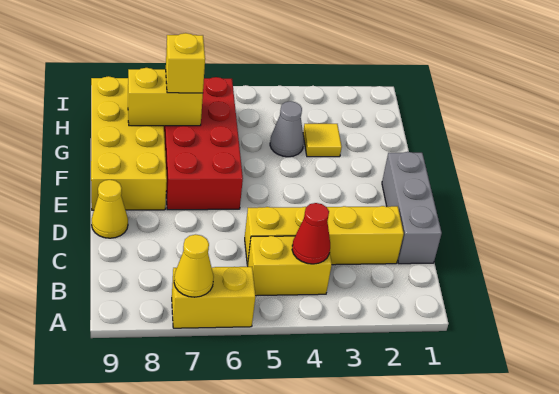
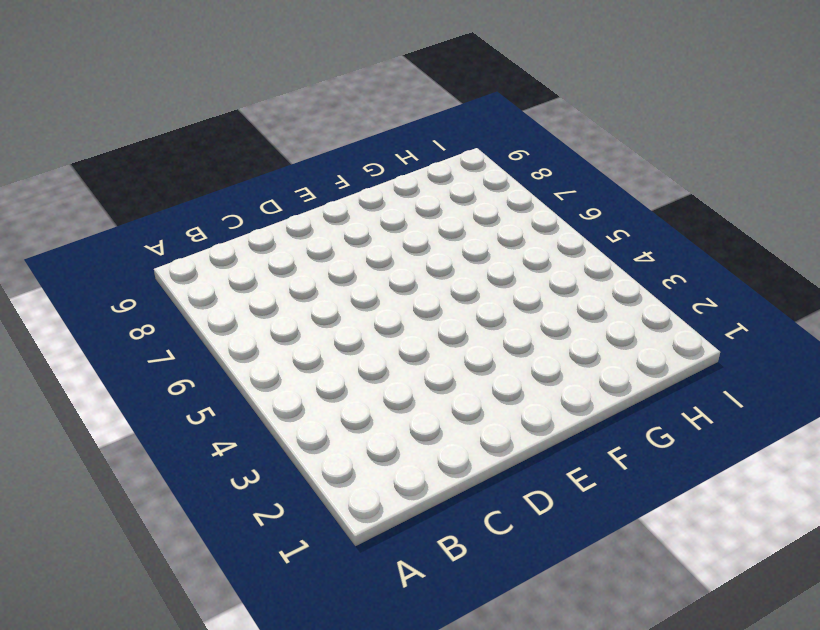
none -> yellow brick A6:A7 level 1
none -> yellow brick B4:B5 level 1
none -> grey brick C1:E1 level 1

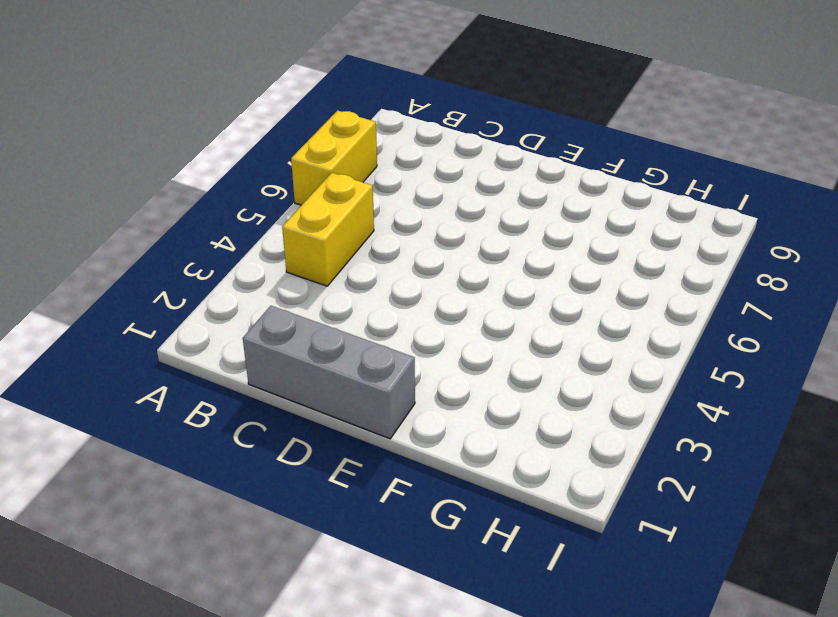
none -> yellow brick C2:C5 level 1
none -> yellow cone D9 level 1
none -> red brick E6:H7 level 1

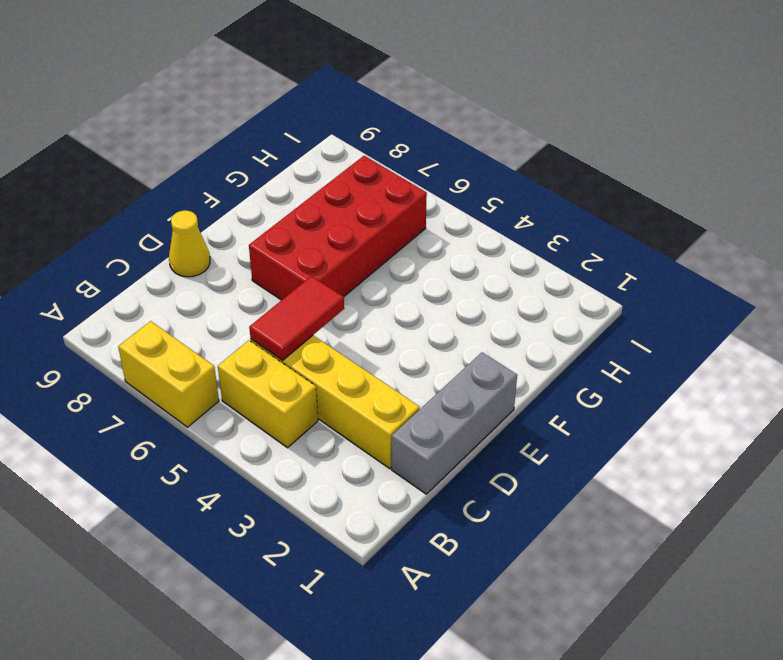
red tile C5:D5 level 2 -> none
none -> yellow brick E8:H9 level 1
none -> yellow tile G3 level 1
none -> grey cone G4 level 1

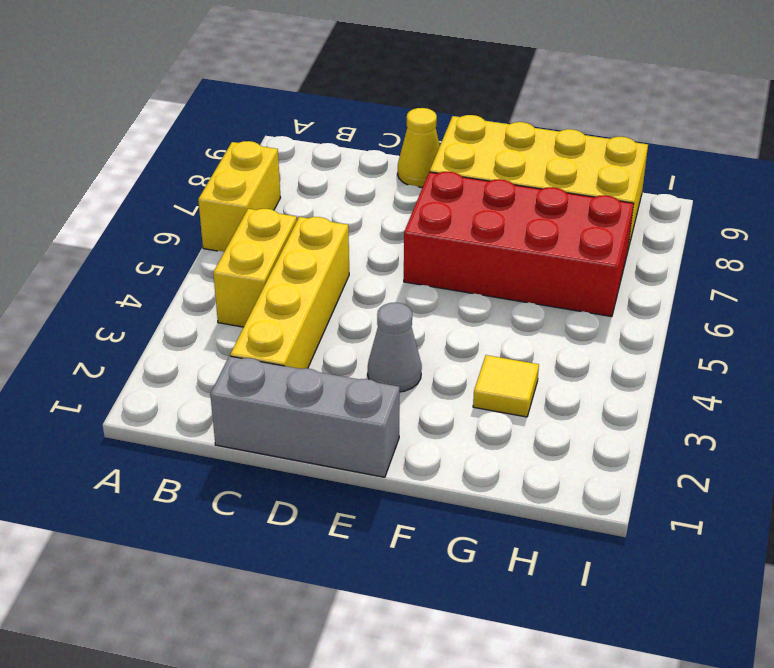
grey cone E3 level 1 -> grey cone G4 level 1
none -> yellow cone A7 level 2
none -> red cone B4 level 2
none -> yellow brick G7:G8 level 2

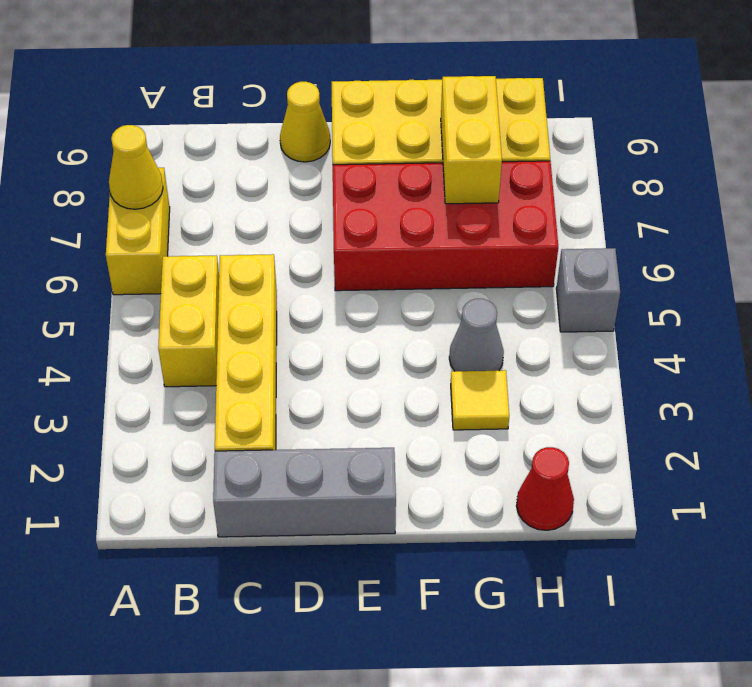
red cone H1 level 1 -> red cone B4 level 2
grey brick I5 level 1 -> none
none -> yellow brick G7 level 3

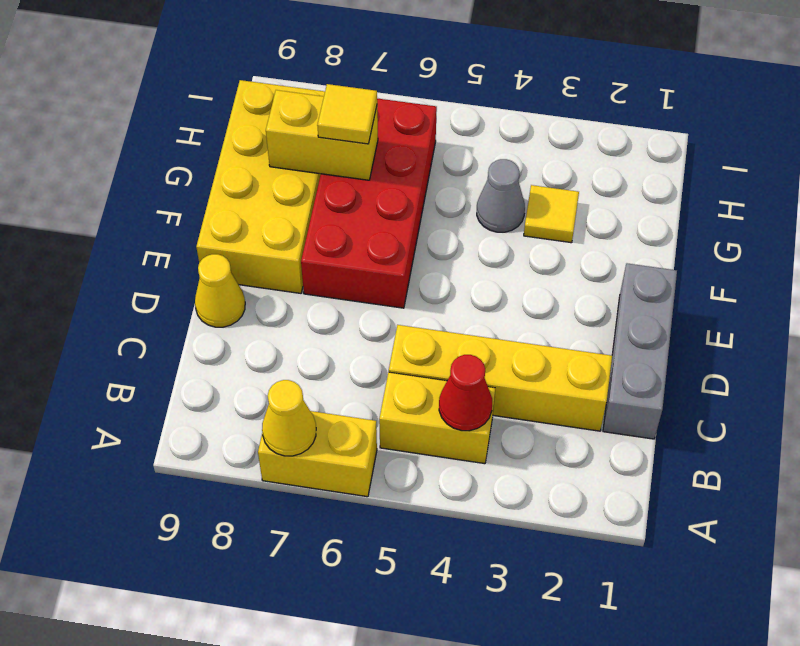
yellow tile G7 level 3 -> yellow brick G7 level 3

